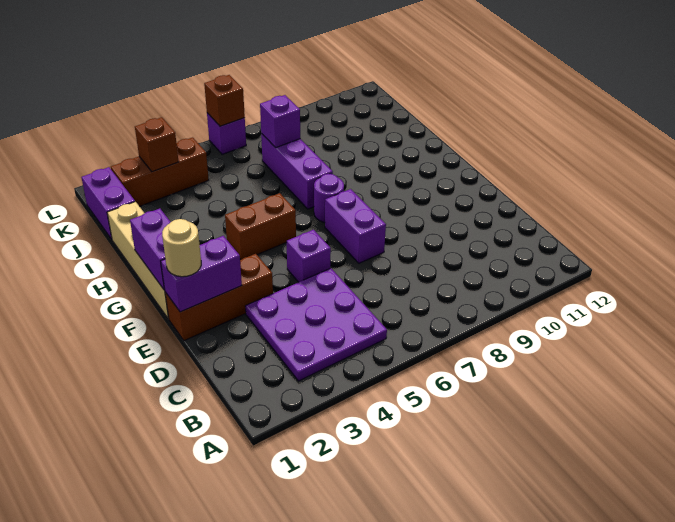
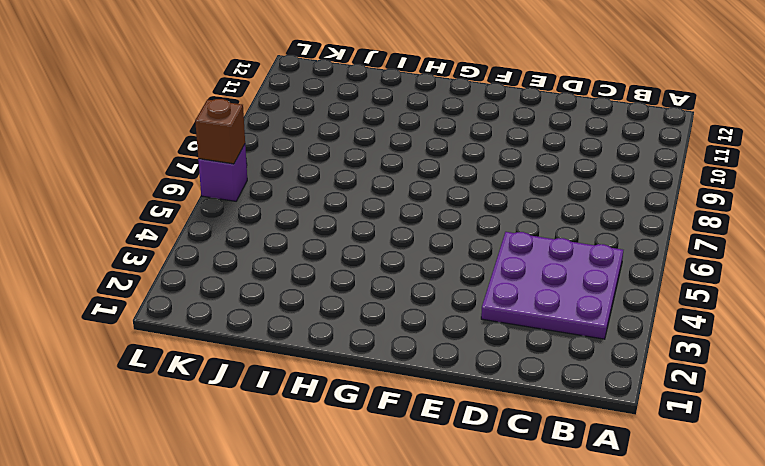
none -> brown brick E1:E3 level 1
none -> purple brick E5 level 1
none -> purple brick E7:F7 level 1

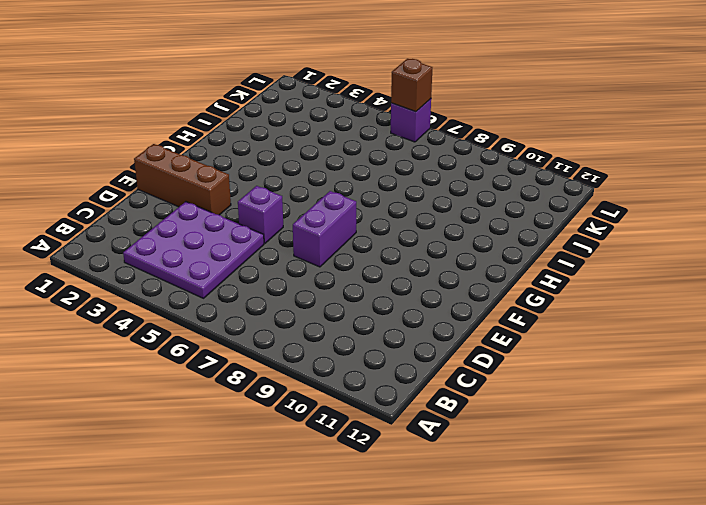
none -> tan brick F1:I1 level 1
none -> brown brick G4:G5 level 1
none -> purple round brick G7 level 1

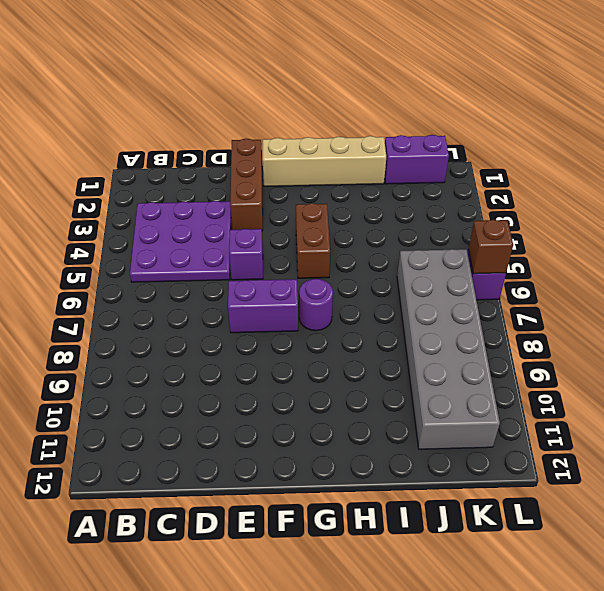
grey brick J6:K11 level 1 -> purple brick H7:J7 level 1
none -> brown brick K2:K4 level 1
none -> purple brick E1:E2 level 2
none -> purple brick F1:G1 level 2

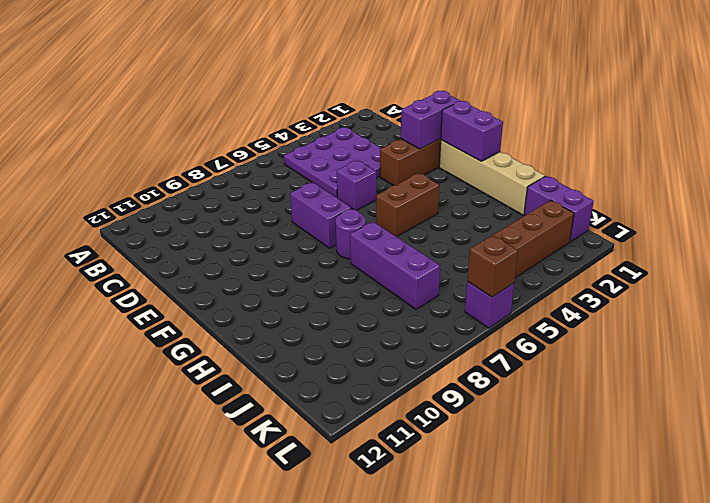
none -> purple brick J7 level 2
none -> brown brick K3 level 2
none -> tan round brick E1 level 3

